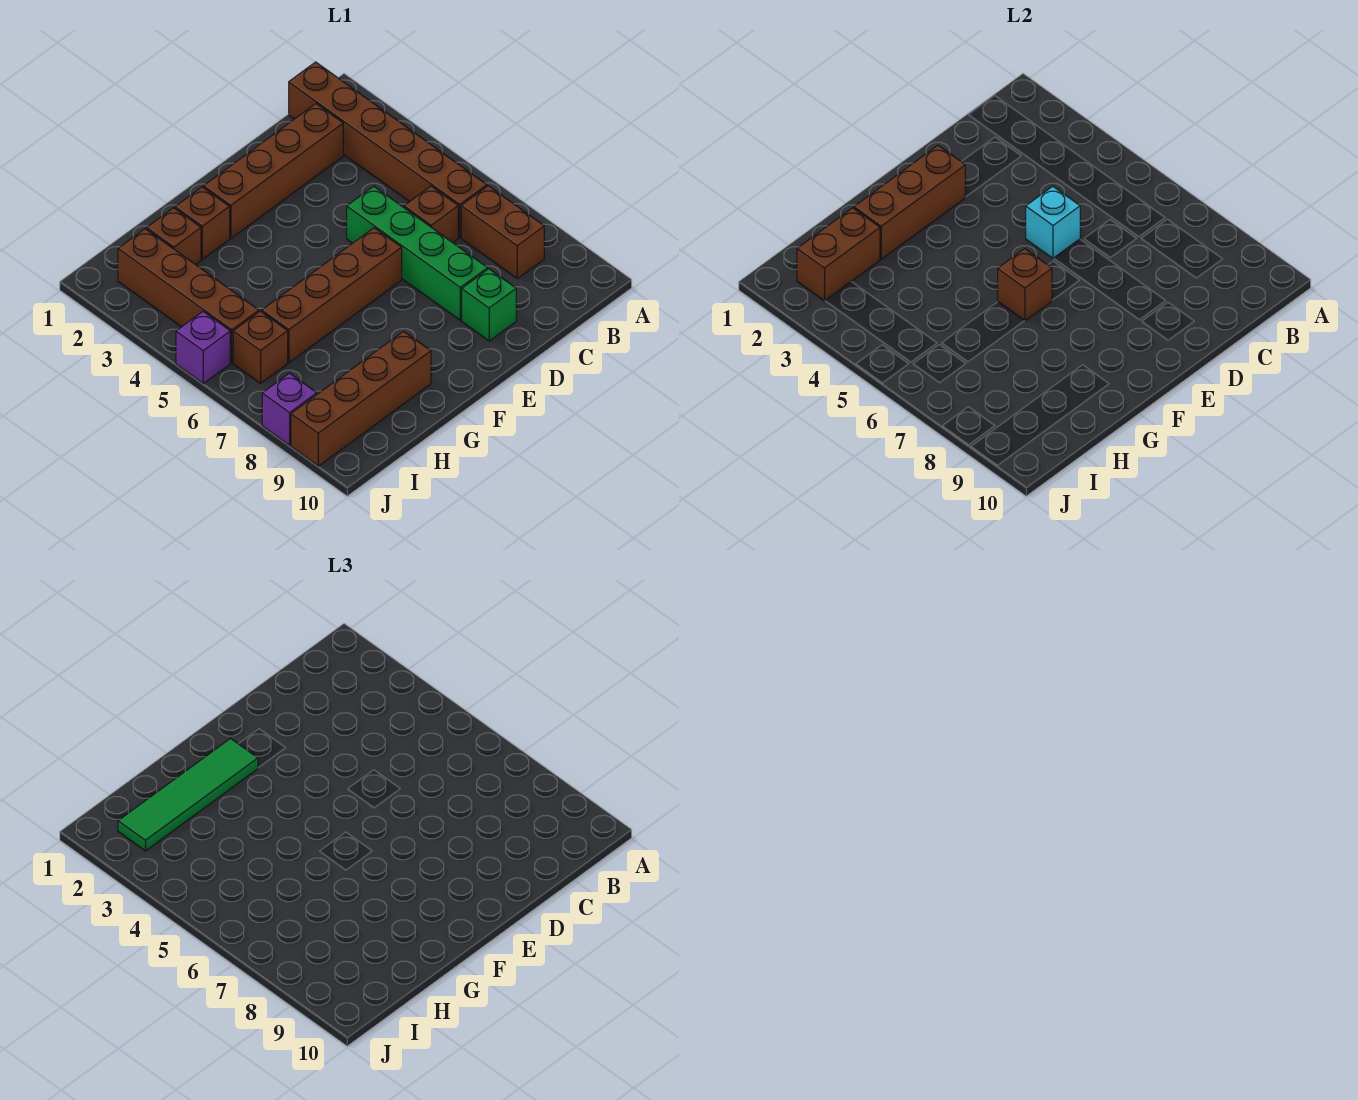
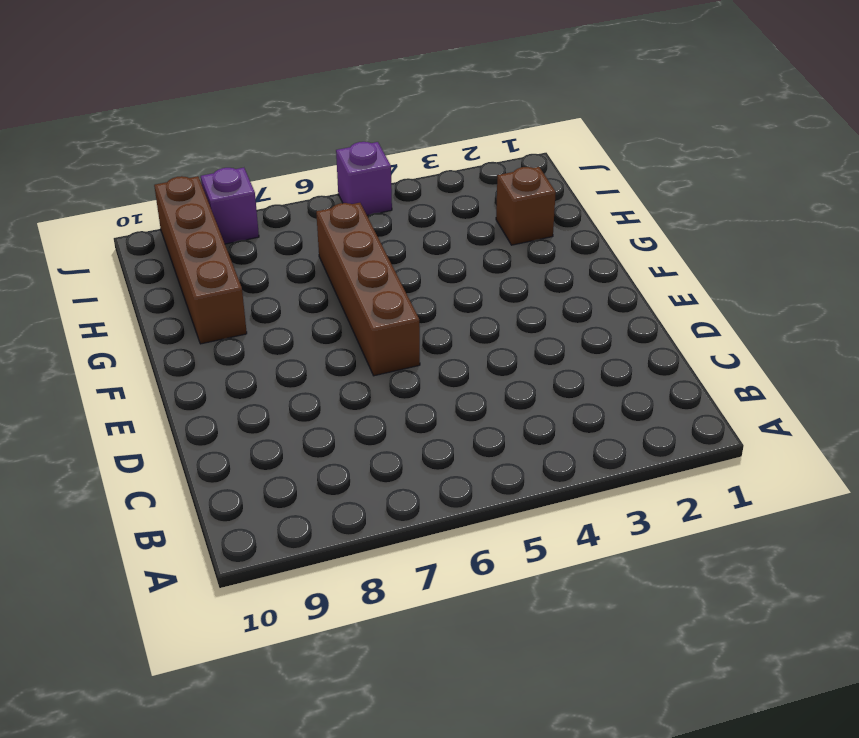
none -> brown brick B1:B6 level 1
none -> brown brick B7:B8 level 1
none -> brown brick C2:F2 level 1

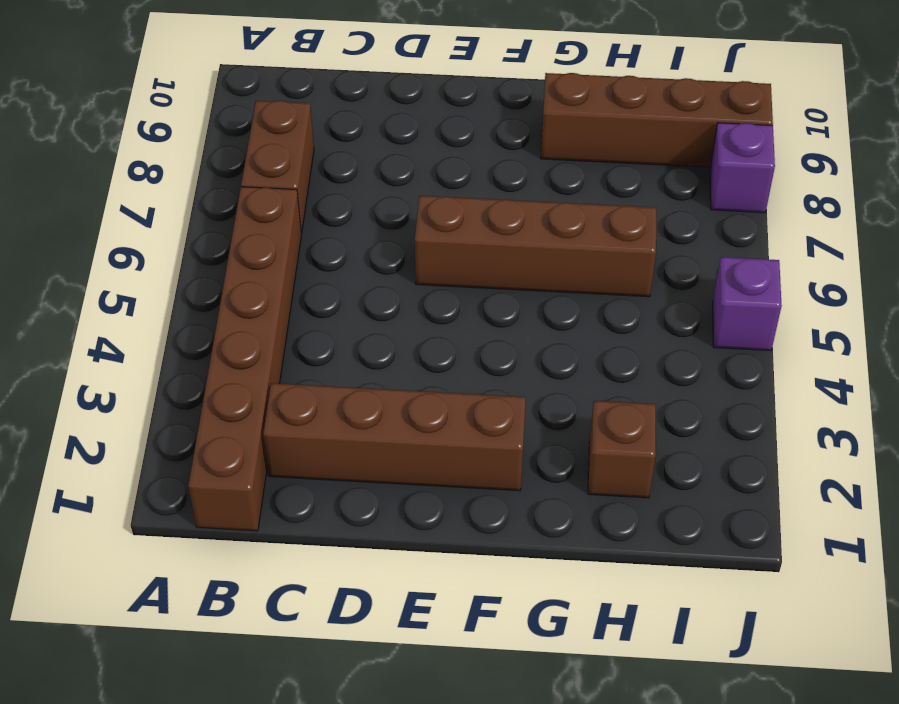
none -> brown brick C6 level 1
none -> green brick D5:D8 level 1
none -> green brick D9 level 1

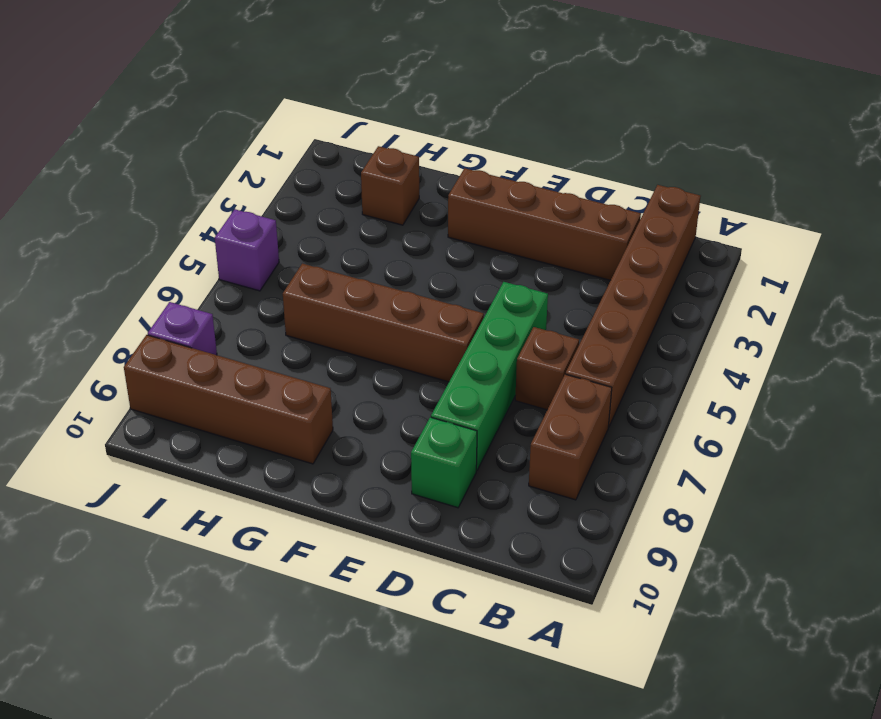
none -> brown brick G2 level 1
none -> brown brick I2:I5 level 1
none -> brown brick I6 level 1

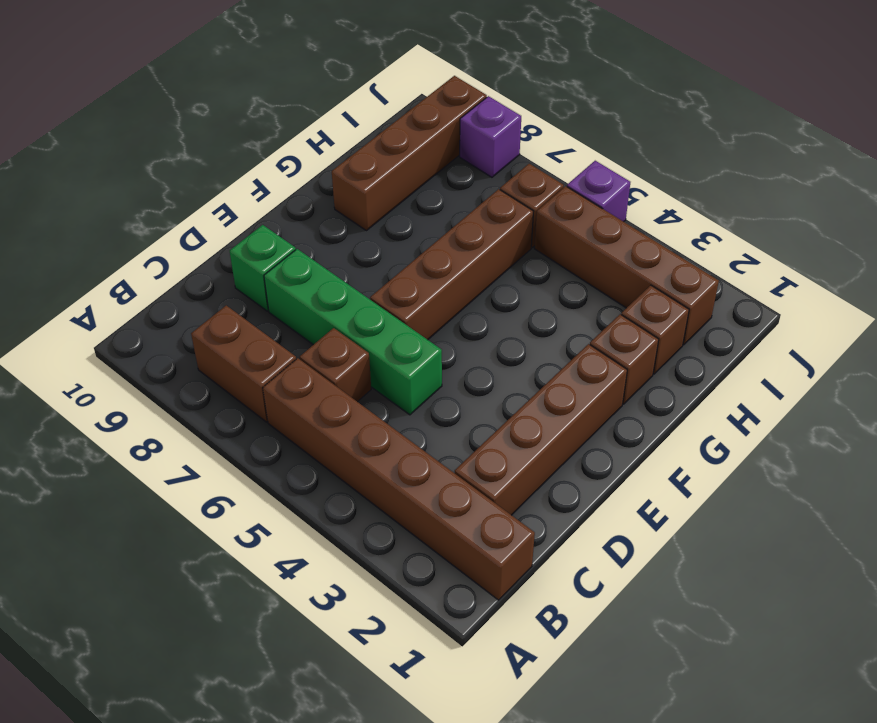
none -> cyan brick D5 level 2
none -> brown brick E2:G2 level 2
none -> brown brick F6 level 2

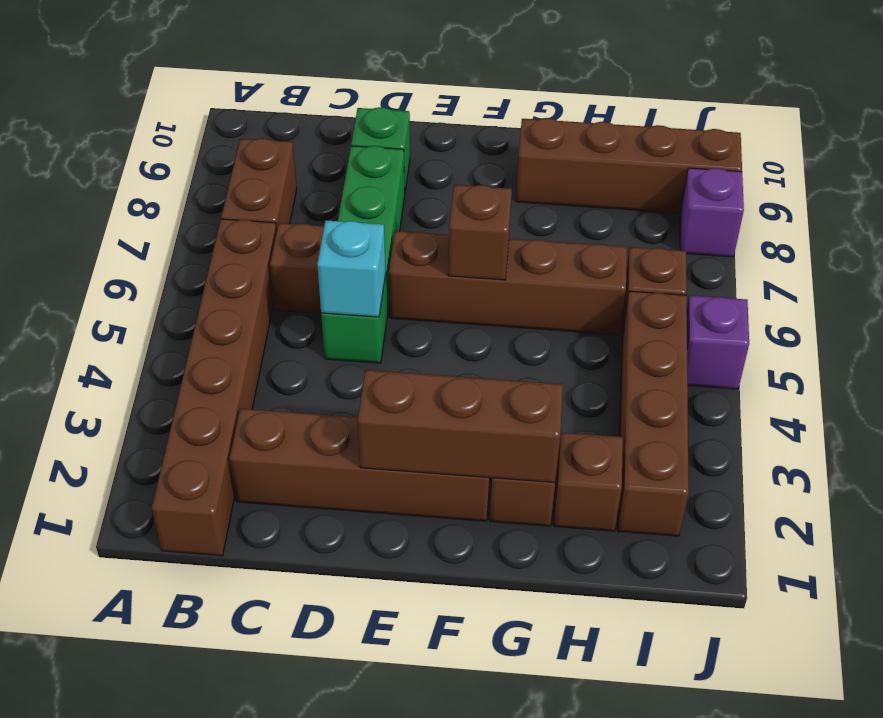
none -> brown brick H2:I2 level 2
none -> green tile F2:I2 level 3

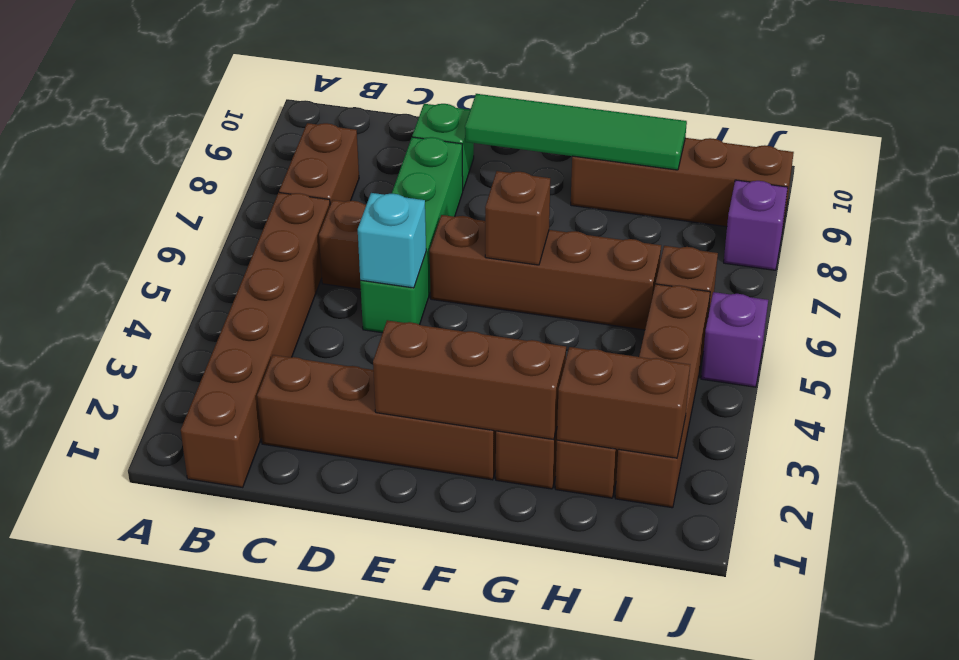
green tile E9:H9 level 2 -> green tile F2:I2 level 3

